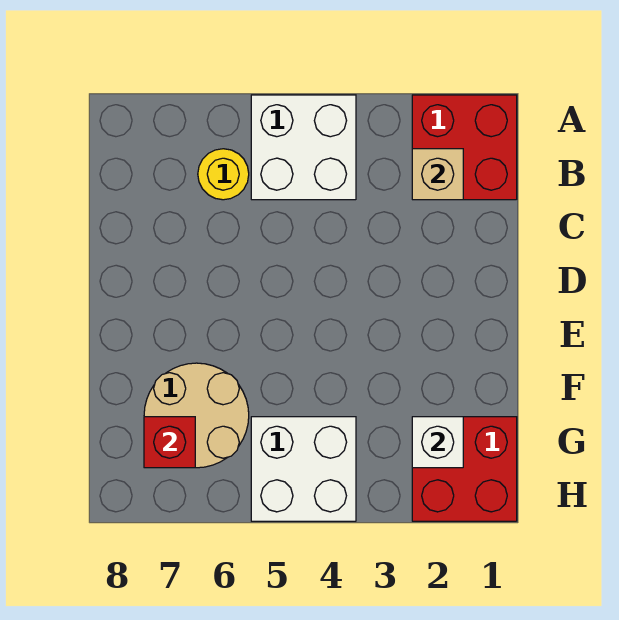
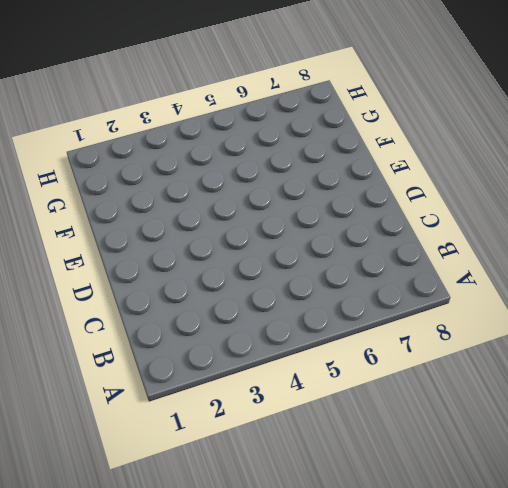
none -> red brick A1:B2 level 1
none -> white brick A4:B5 level 1

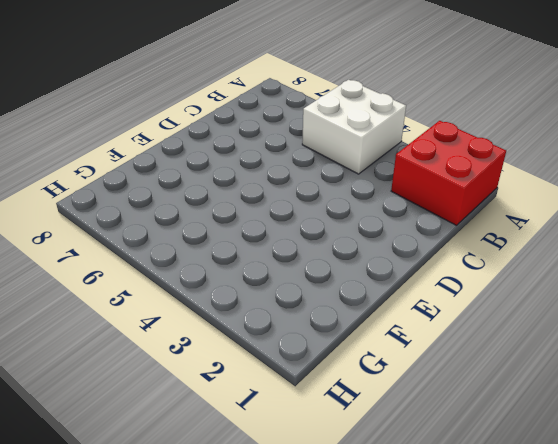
none -> yellow round brick B6 level 1
none -> tan round brick F6:G7 level 1

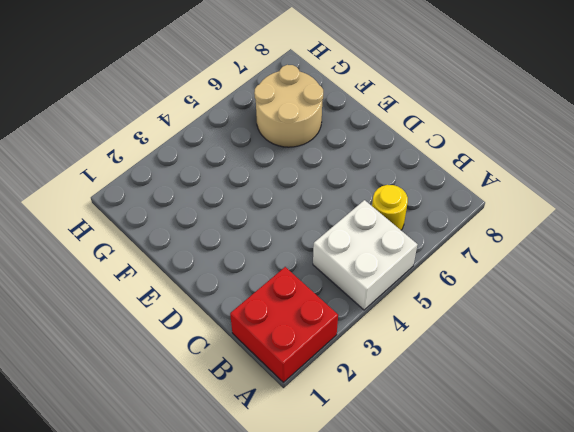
none -> red brick G1:H2 level 1
none -> white brick G4:H5 level 1

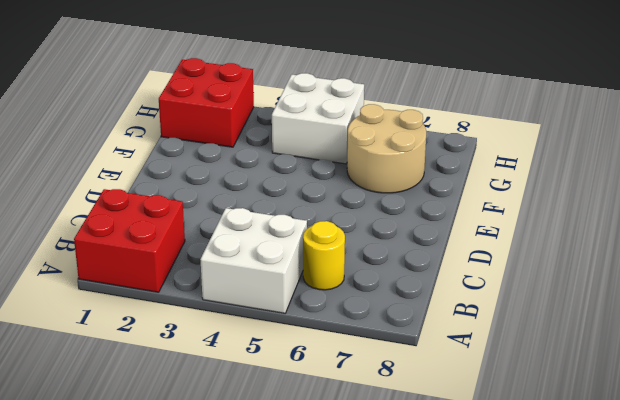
none -> tan brick B2 level 2
none -> white brick G2 level 2

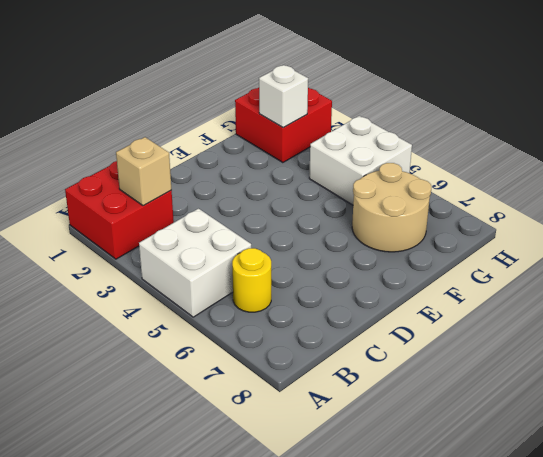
none -> red brick G7 level 2

